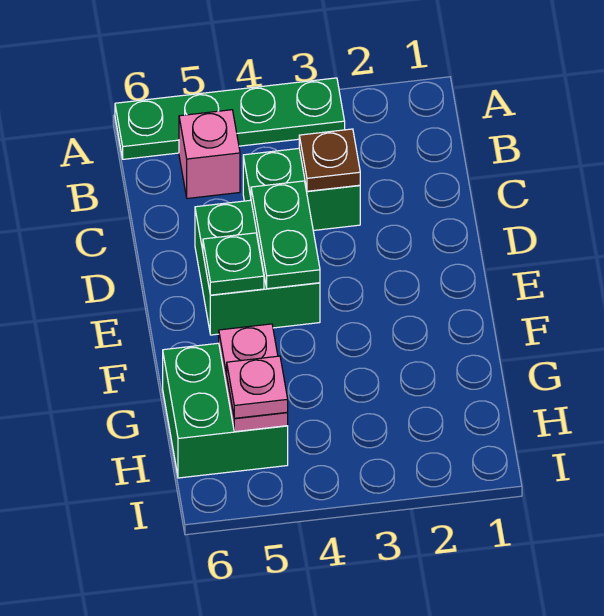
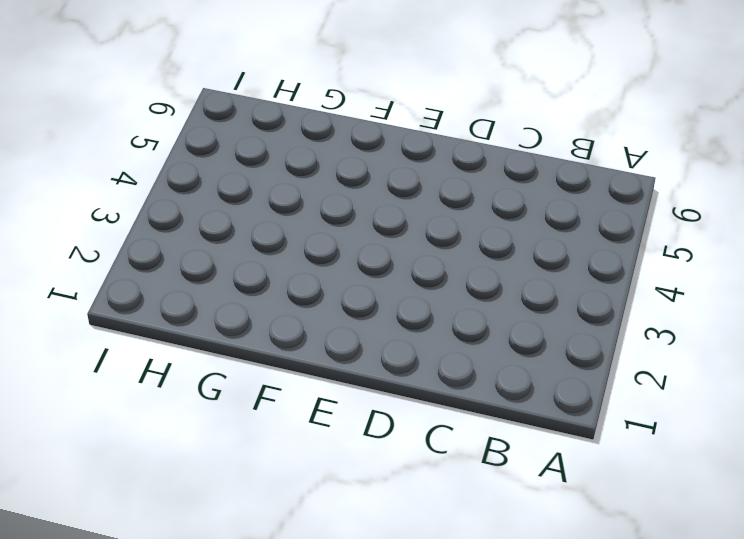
none -> green plate A3:A6 level 1
none -> pink brick B5 level 1

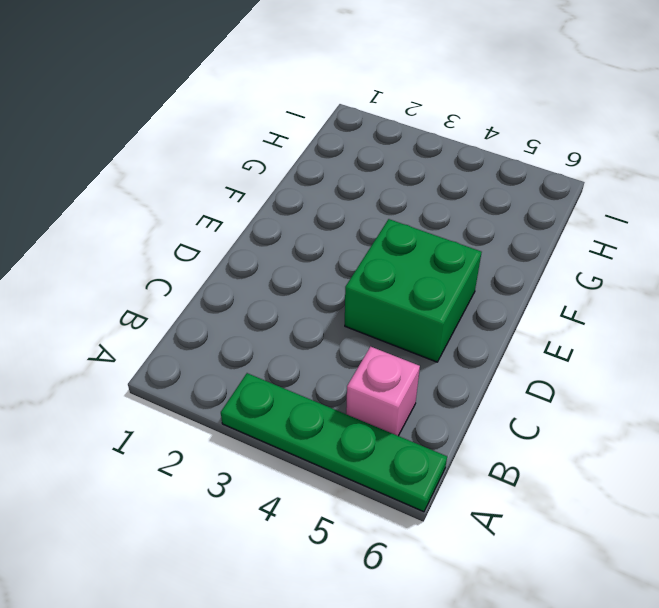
none -> green brick C3:C4 level 1
none -> green brick G5:H6 level 1

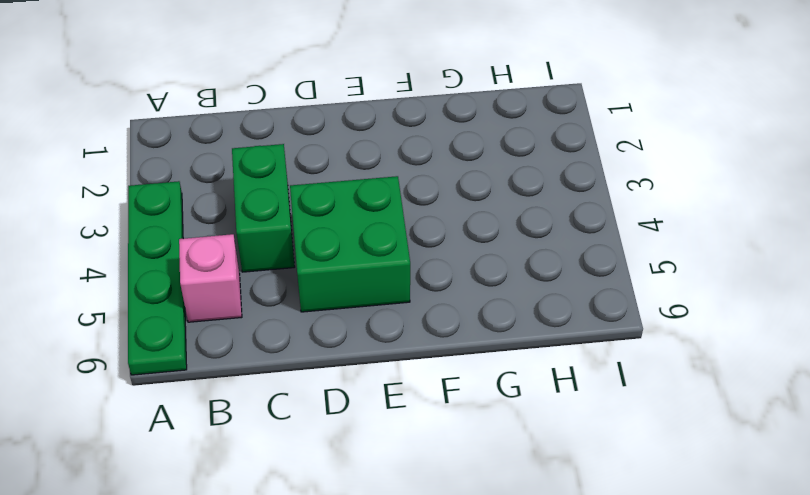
none -> green brick G5:H6 level 1
none -> brown plate C3 level 2

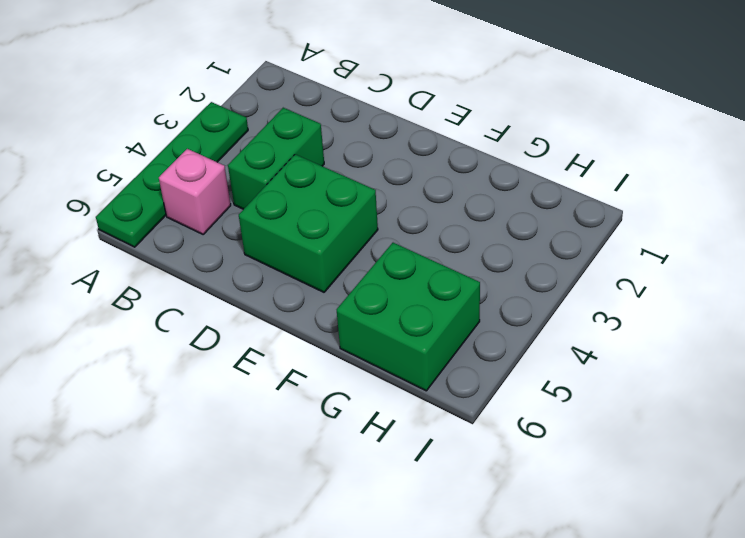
none -> brown plate C3 level 2
none -> green plate D4:E4 level 2

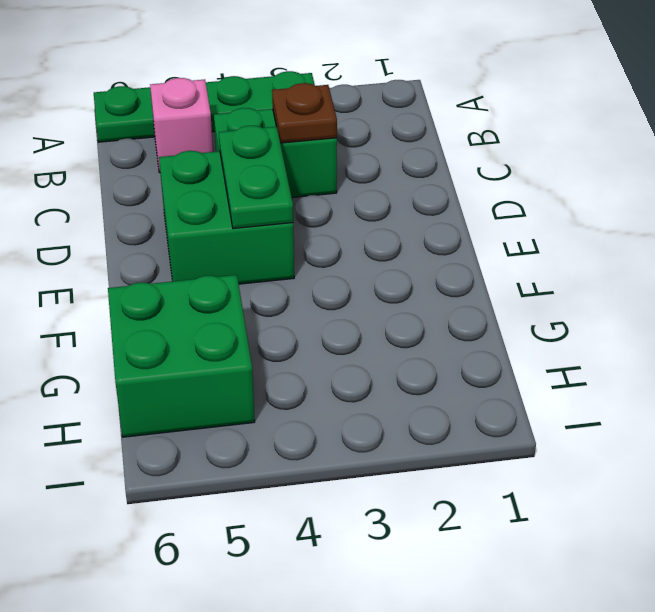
none -> green plate E5 level 2
none -> pink plate G5:H5 level 2

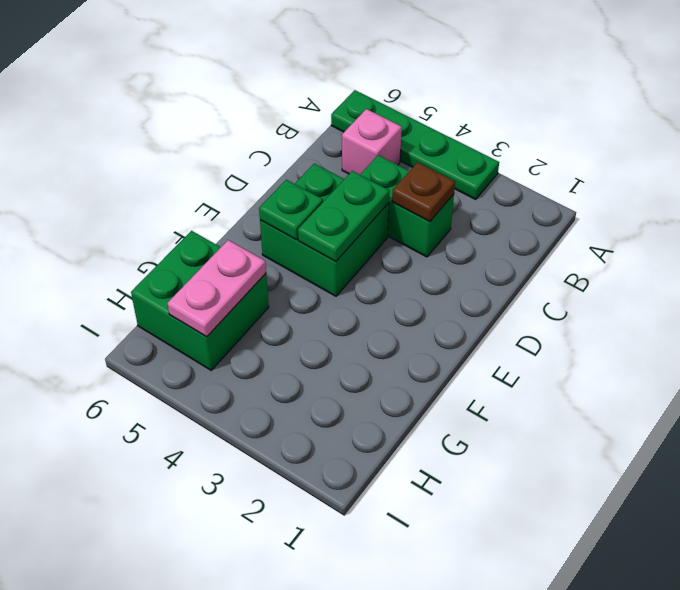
none -> pink plate H5 level 3

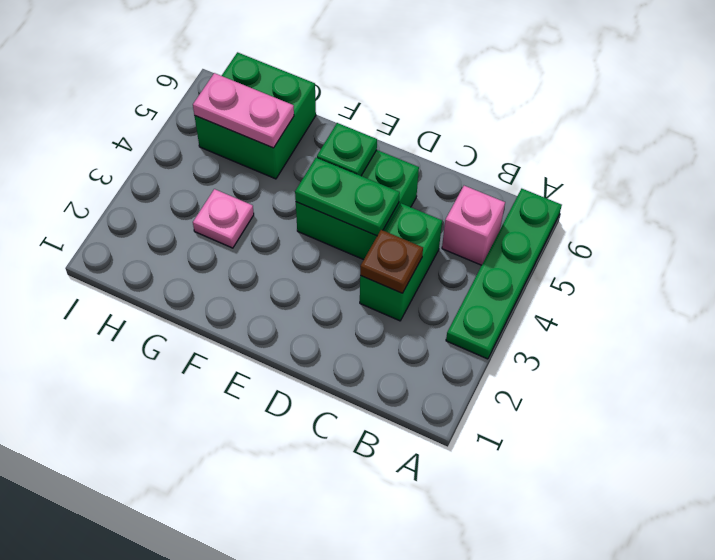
pink plate G3 level 1 -> pink plate H5 level 3

